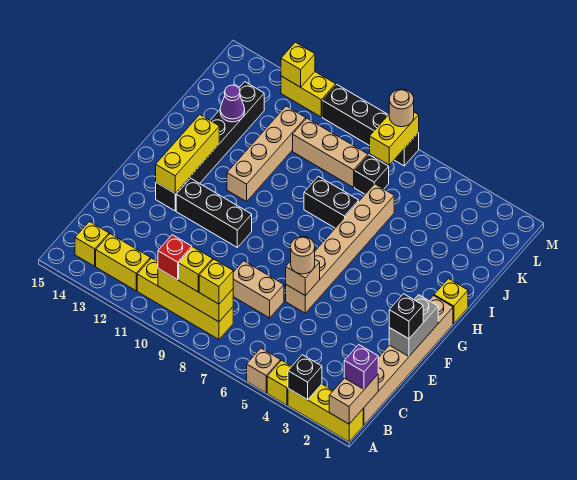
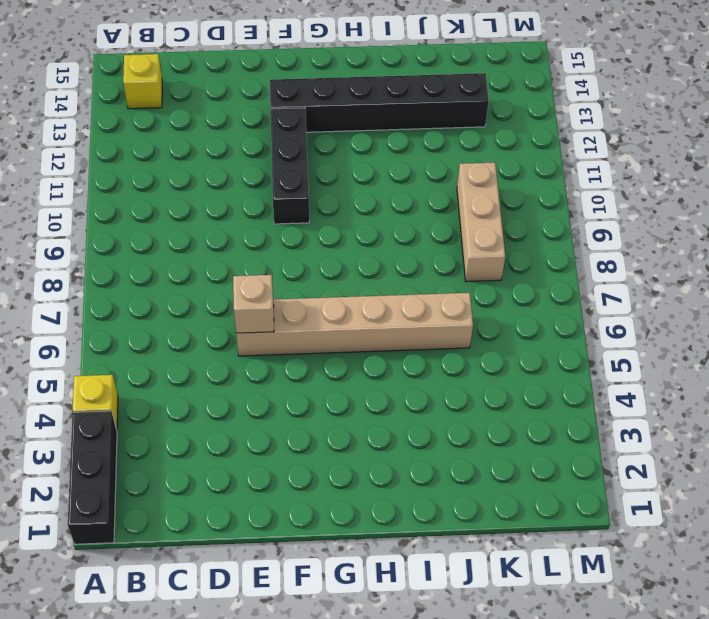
black brick A1:A3 level 1 -> yellow brick A1:A3 level 1
none -> tan brick A5 level 1
none -> tan brick B1:G1 level 1
none -> yellow brick B8:B11 level 1
none -> yellow brick B12:B13 level 1

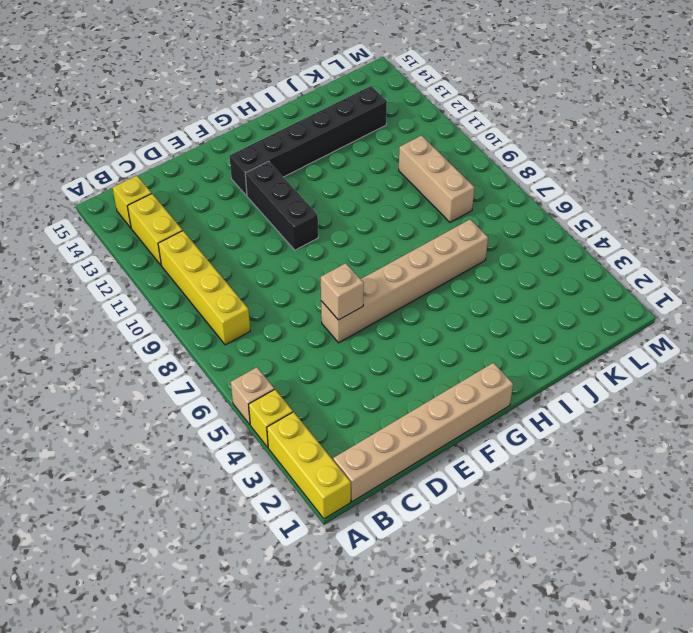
none -> tan brick D7:D8 level 1
none -> yellow brick H1 level 1
none -> tan brick H11:K11 level 1
none -> black brick I7:I8 level 1

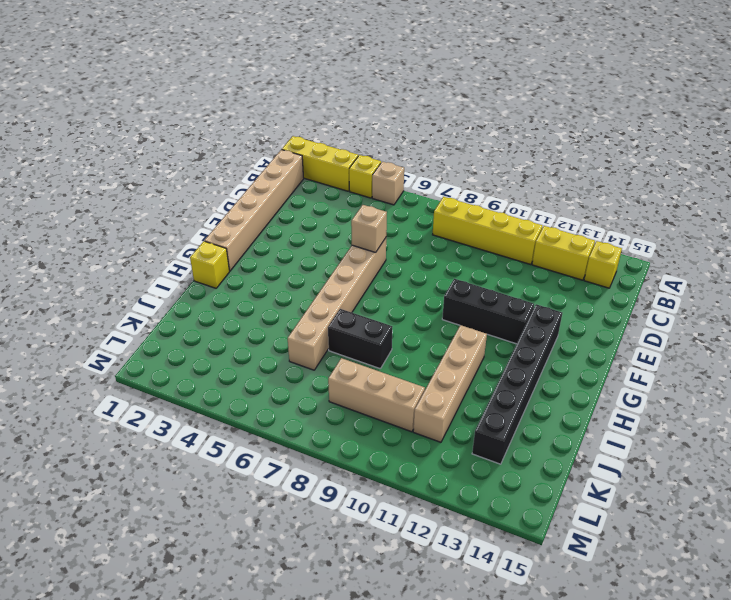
none -> tan brick D7:D8 level 1
none -> black brick K7 level 1
none -> black brick M7:M10 level 1
none -> yellow brick M11:M12 level 1

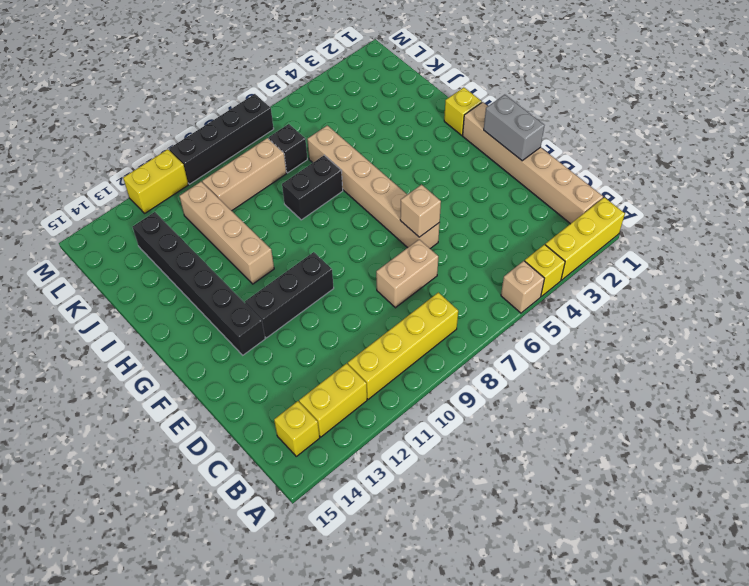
none -> tan brick A1:B1 level 2
none -> black brick A3 level 2
none -> yellow brick B8:B10 level 2
none -> yellow brick F13:H13 level 2

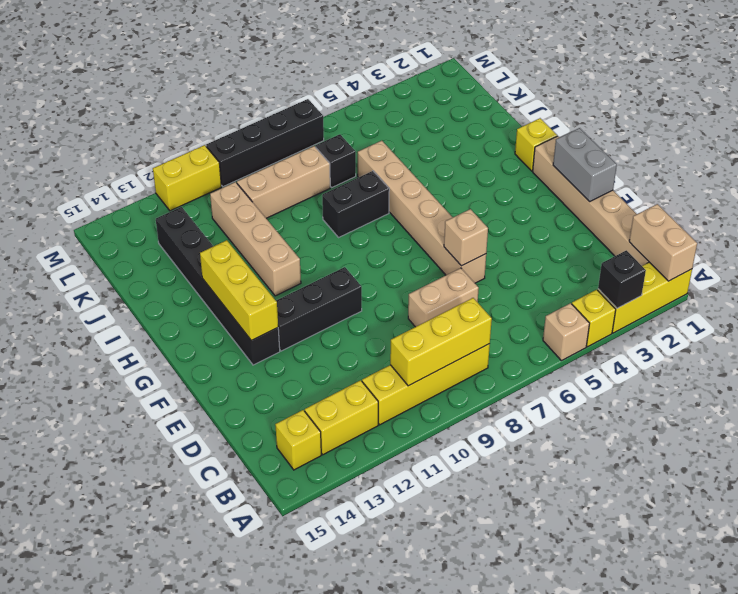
none -> purple cone J13 level 2
none -> yellow brick L7:M7 level 2
none -> yellow brick M12 level 2
none -> purple brick B1 level 3

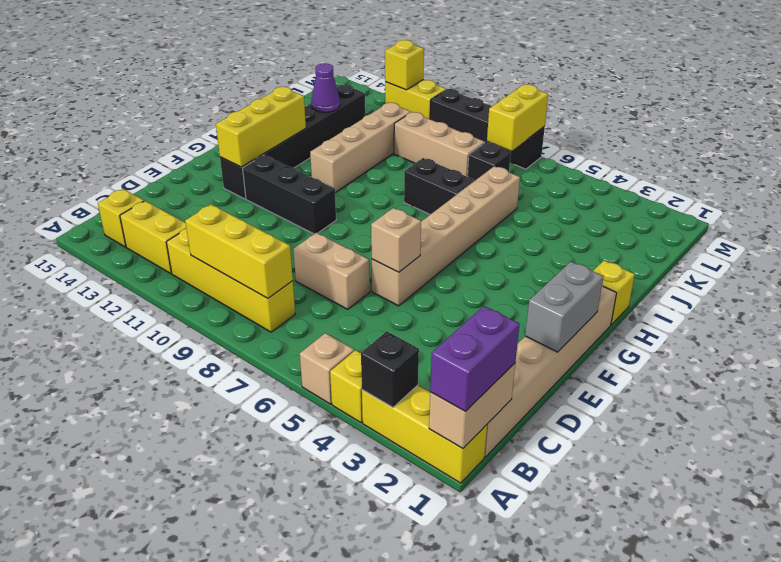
purple brick A1:B1 level 3 -> purple brick B1 level 3
none -> yellow brick B8 level 3
none -> yellow brick B9 level 3
none -> red brick B10 level 3
none -> black brick E1 level 3

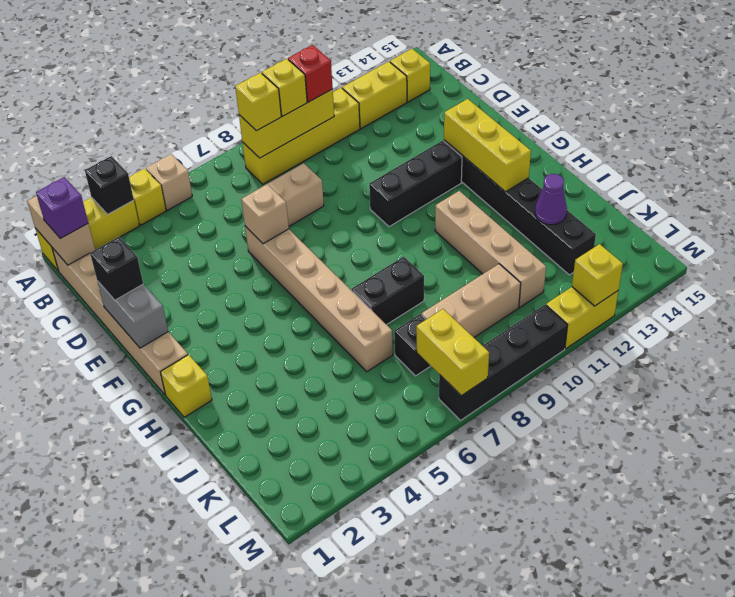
none -> tan round brick E6 level 3
none -> tan round brick M7 level 3

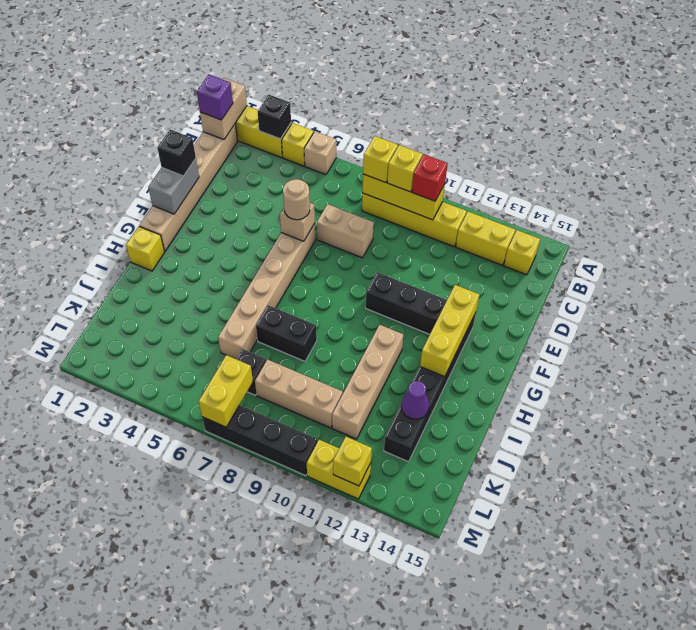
none -> tan round brick M7 level 3

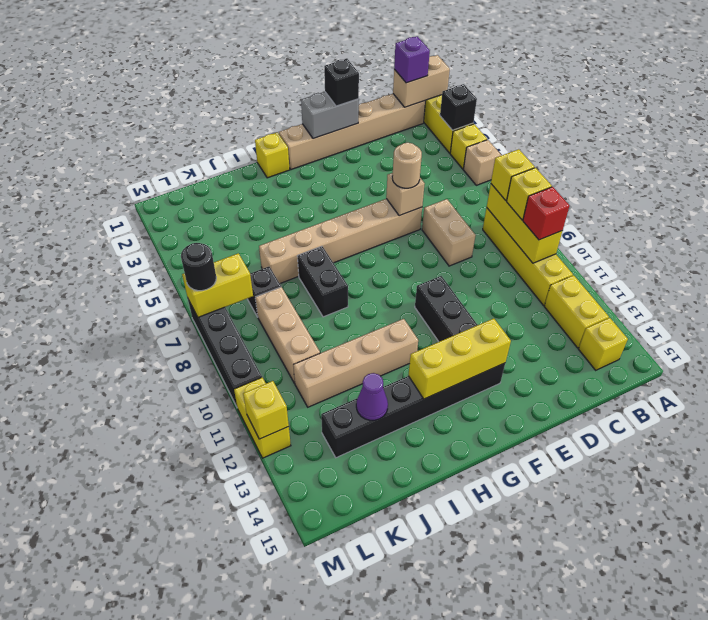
black round brick M7 level 3 -> tan round brick M7 level 3

